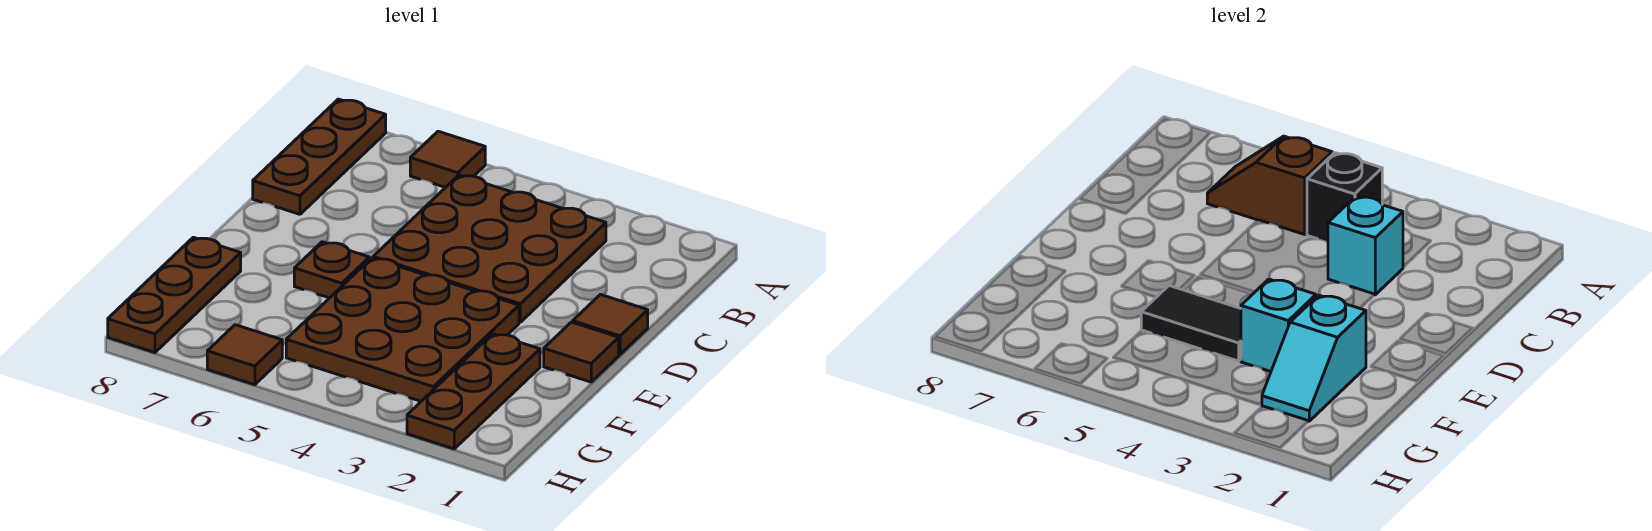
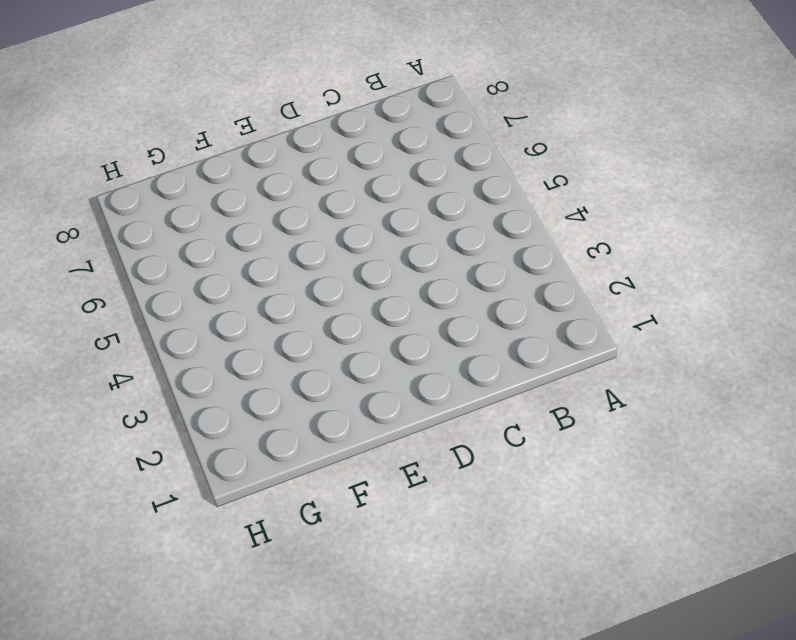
none -> brown tile A6 level 1
none -> brown plate A8:C8 level 1
none -> brown plate B3:D5 level 1

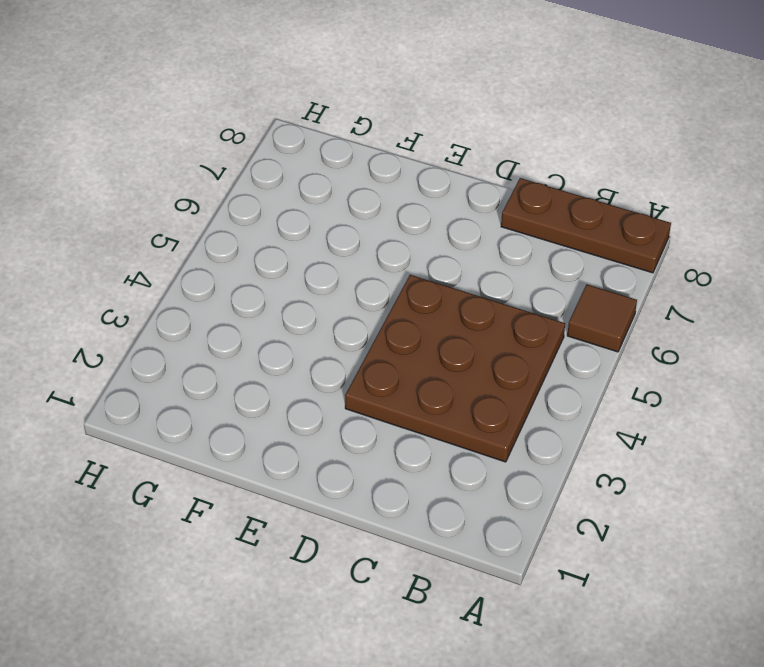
none -> brown tile D1 level 1
none -> brown tile E1 level 1
none -> brown plate E3:G5 level 1

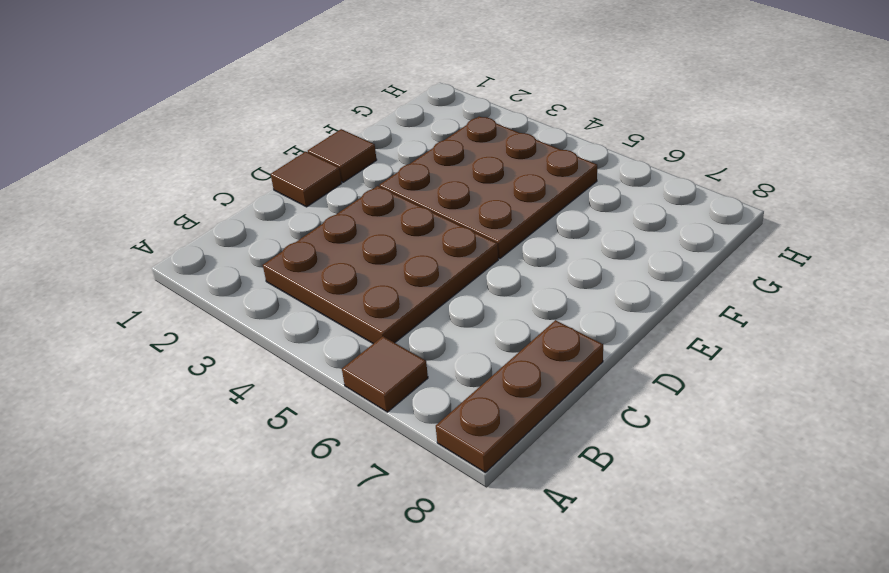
none -> brown plate E6 level 1
none -> brown plate F2:H2 level 1
none -> brown plate F8:H8 level 1

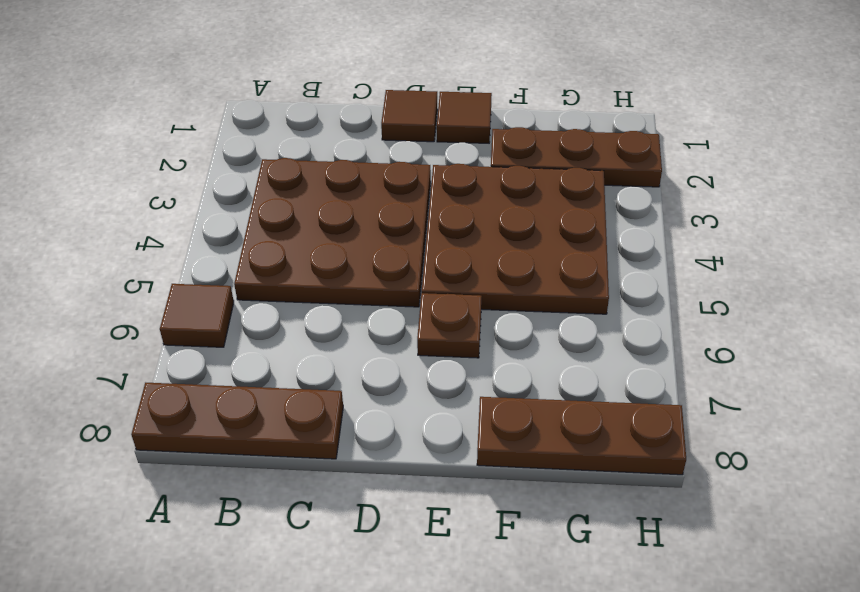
none -> brown tile H6 level 1
none -> black brick B4 level 2
none -> brown slope B5:B6 level 2 top 5

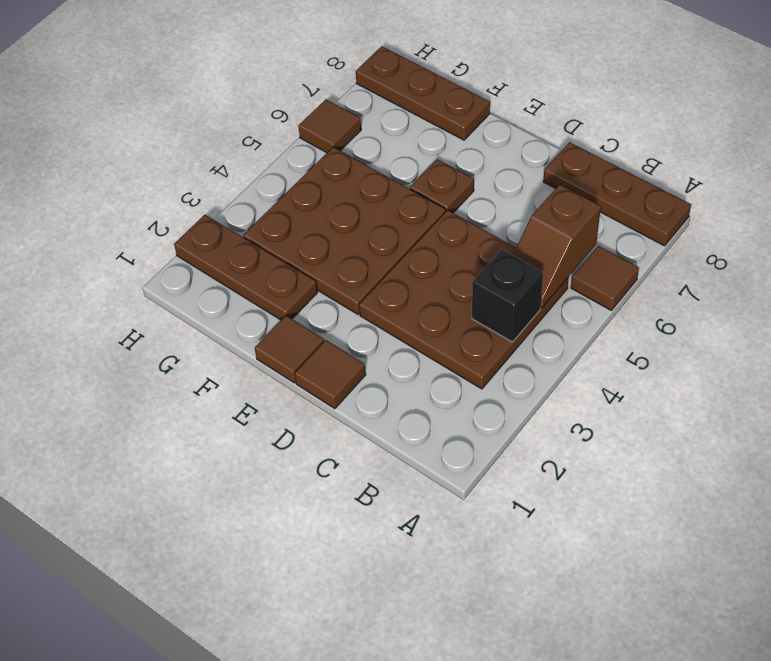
brown slope B5:B6 level 2 top 6 -> brown slope B5:B6 level 2 top 5
none -> cyan brick C3 level 2
none -> cyan slope F2:G2 level 2 top F
none -> cyan brick F3 level 2

